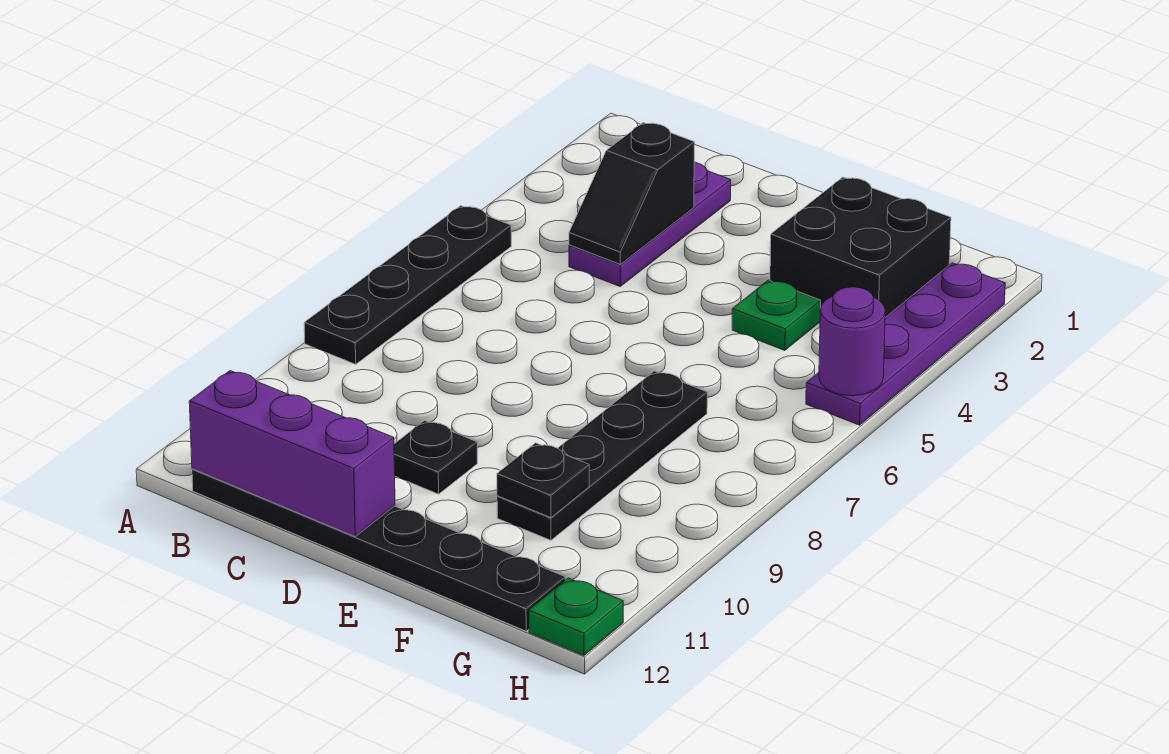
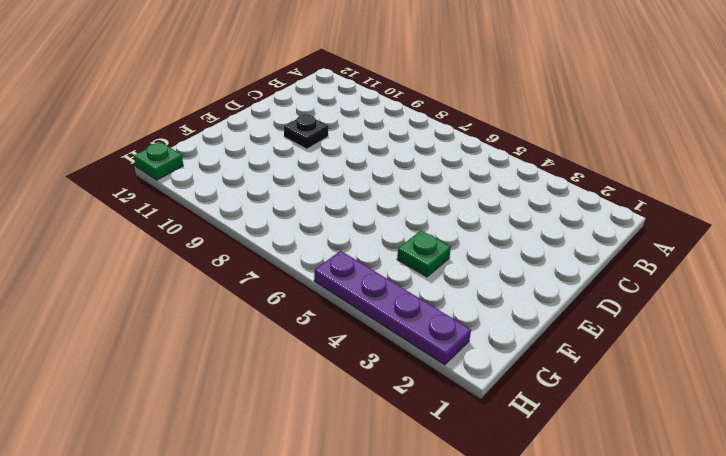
none -> black plate A5:A8 level 1
none -> black plate B12:G12 level 1
none -> purple plate C2:C4 level 1

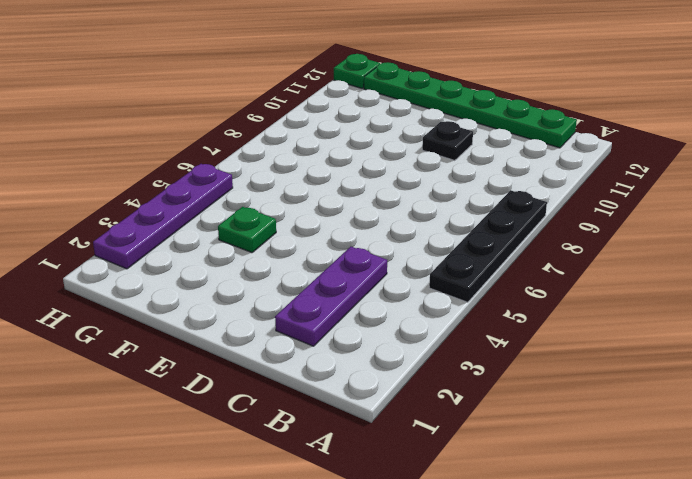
green plate B12:G12 level 1 -> black plate B12:G12 level 1
none -> black brick F2:G3 level 1
none -> black plate F7:F10 level 1
none -> purple brick B12:D12 level 2

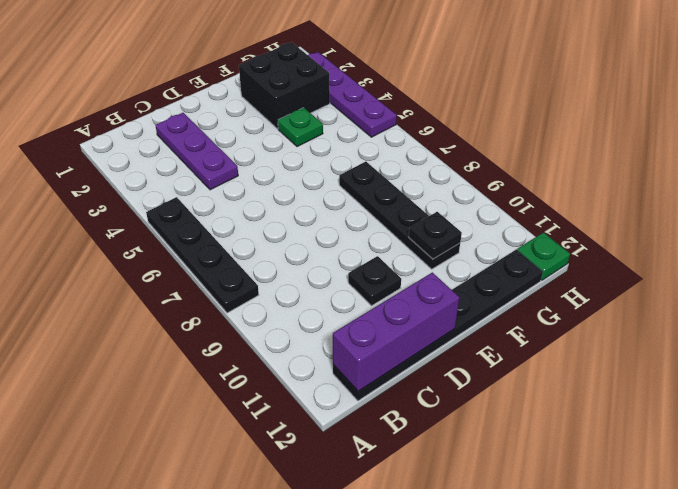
none -> black slope C3:C4 level 2 top 3
none -> purple round brick H5 level 2

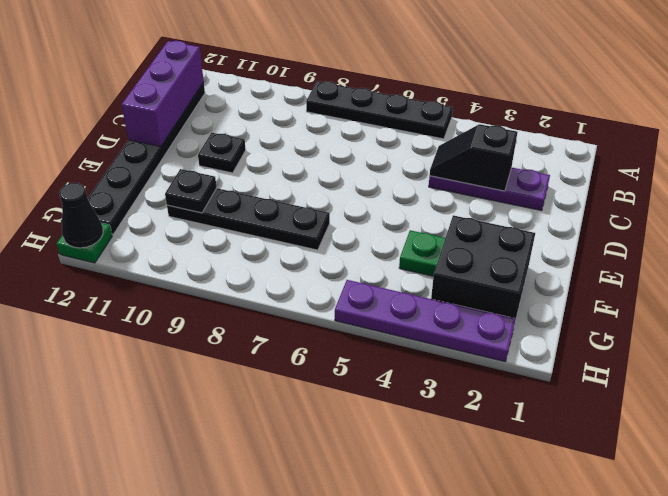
black cone H12 level 2 -> none
none -> purple round brick H5 level 2

